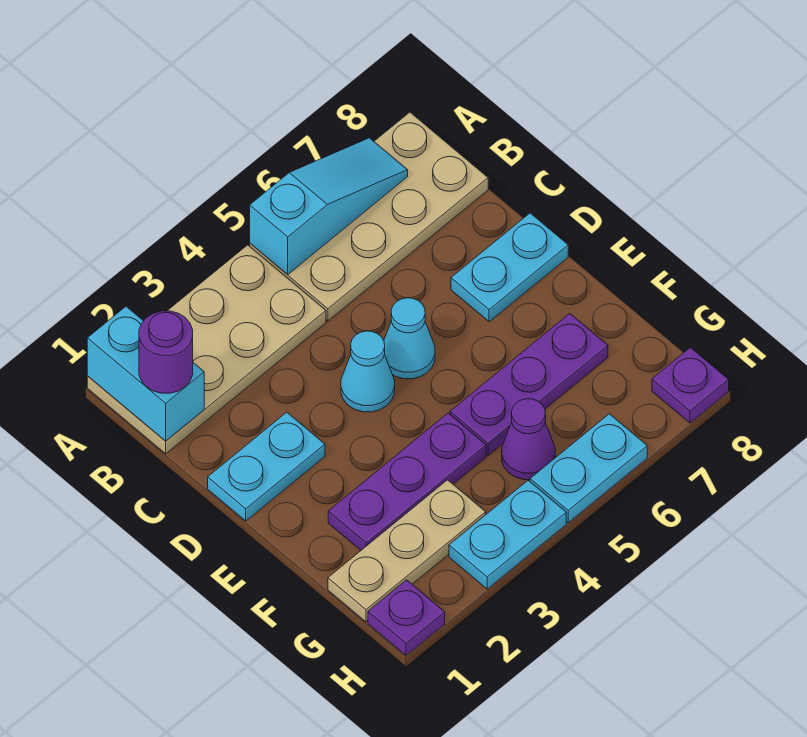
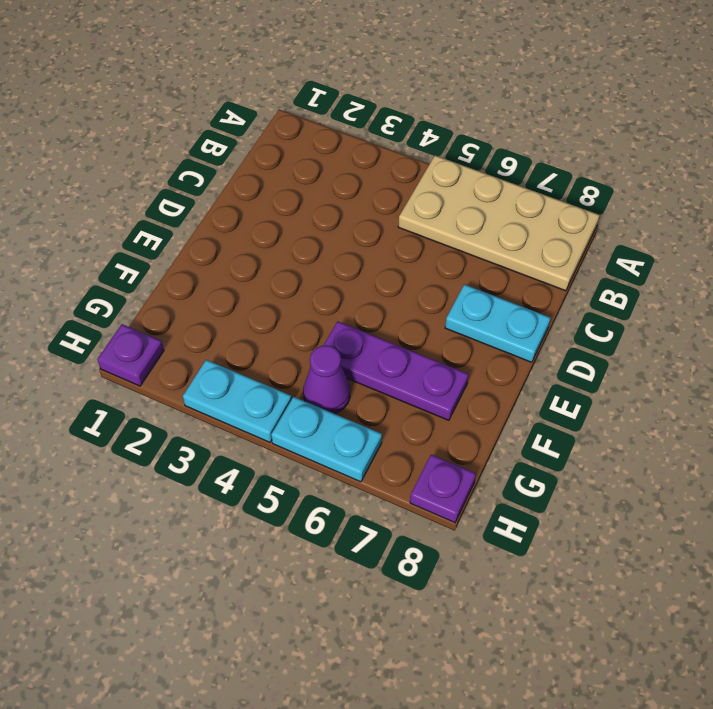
none -> tan plate A1:B4 level 1
none -> cyan plate D1:D2 level 1
none -> cyan cone D4 level 1

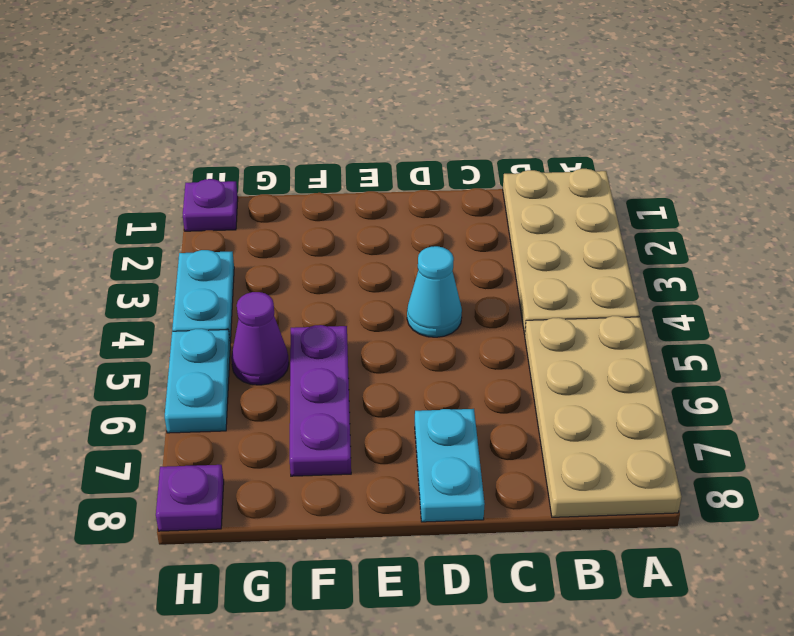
none -> cyan plate D1:D2 level 1
none -> cyan cone D5 level 1
none -> purple plate F2:F4 level 1

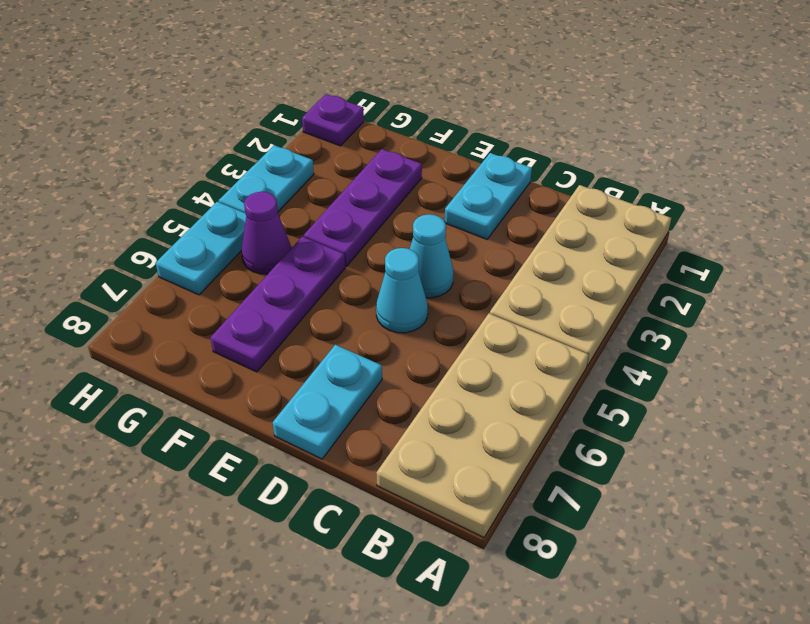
none -> tan plate G1:G3 level 1
none -> purple plate H8 level 1
none -> cyan brick A1:B1 level 2

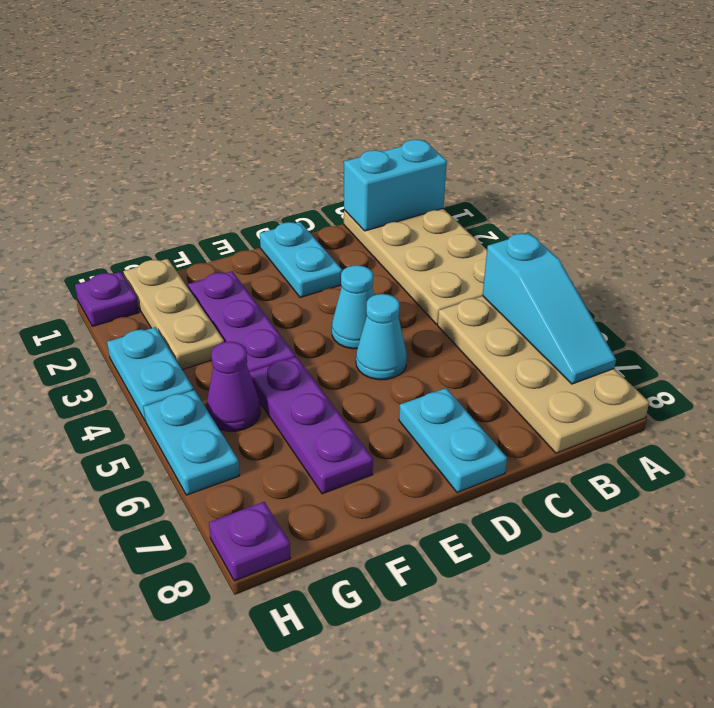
none -> purple round brick B1 level 3

